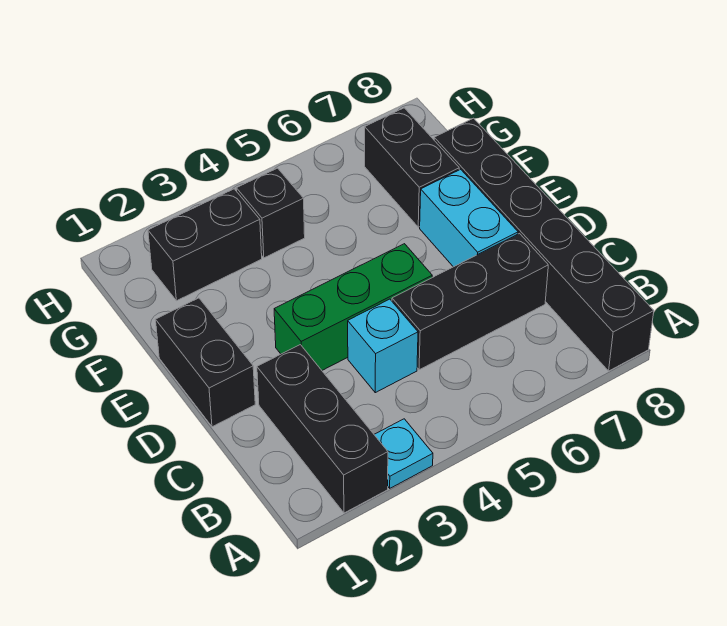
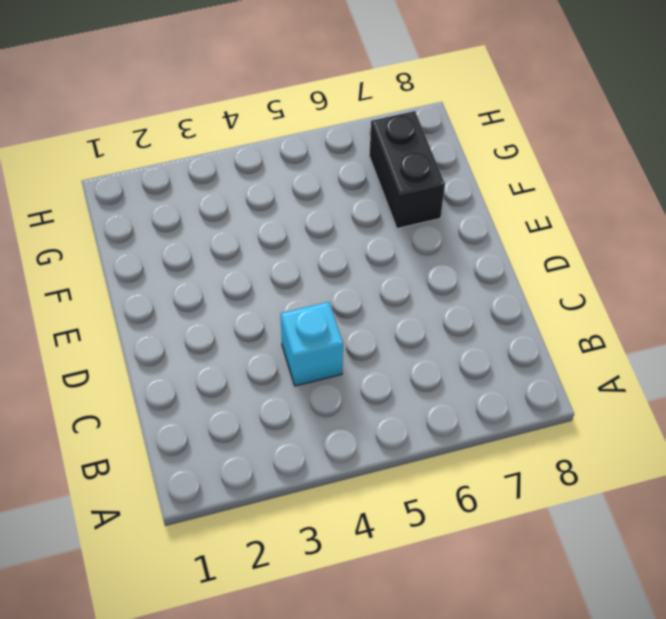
none -> black brick A2:C2 level 1
none -> cyan plate A3 level 1

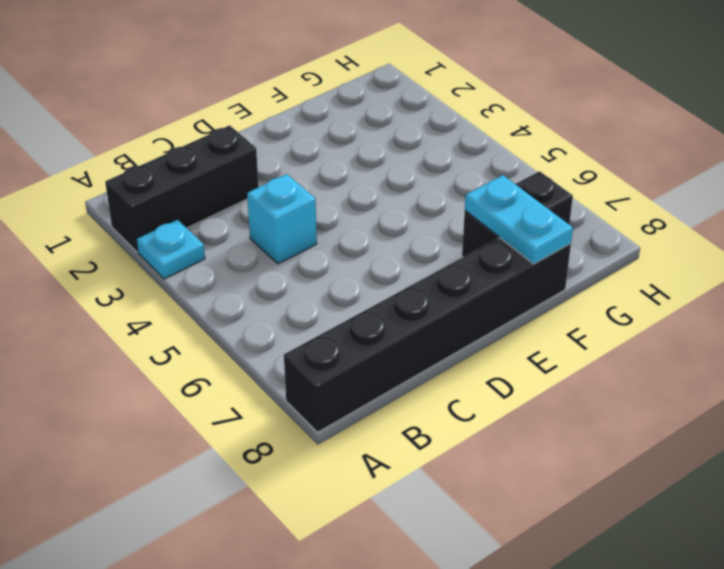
cyan plate F7:F8 level 2 -> none
none -> black brick C5:C7 level 1
none -> black brick D1:E1 level 1

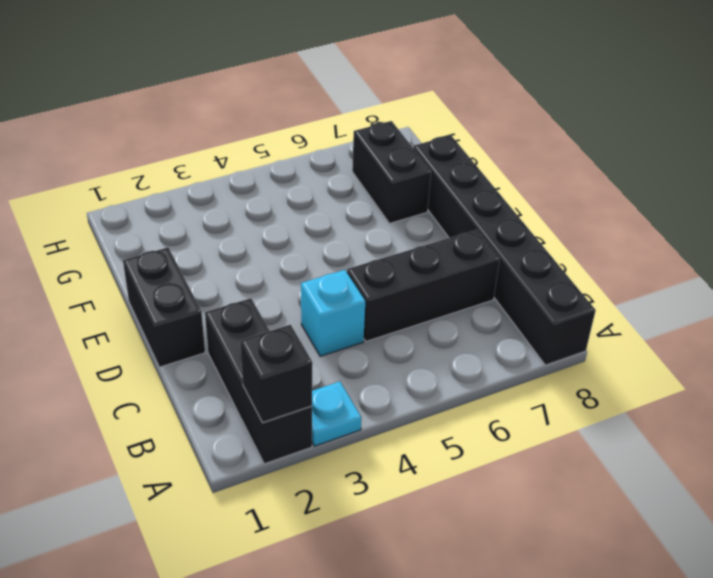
black brick A2 level 2 -> black brick G4 level 1
none -> green brick D3:D5 level 1
none -> cyan brick D7:E7 level 1

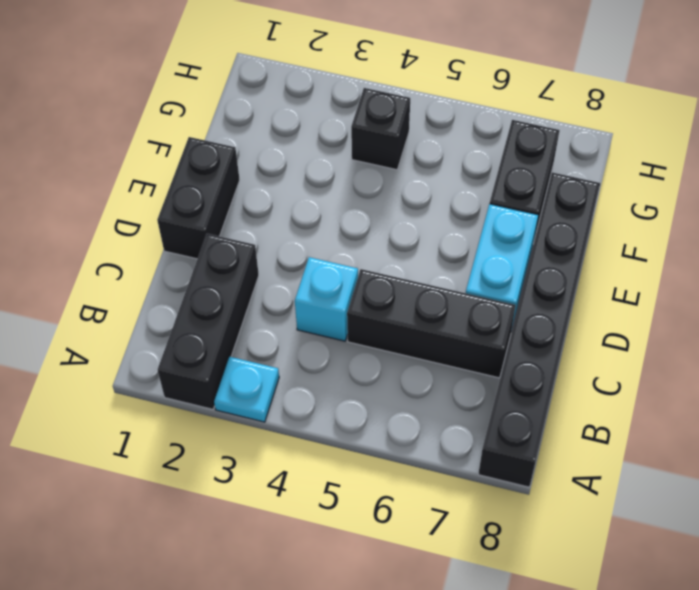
none -> green brick D3:D5 level 1
none -> black brick G2:G3 level 1

